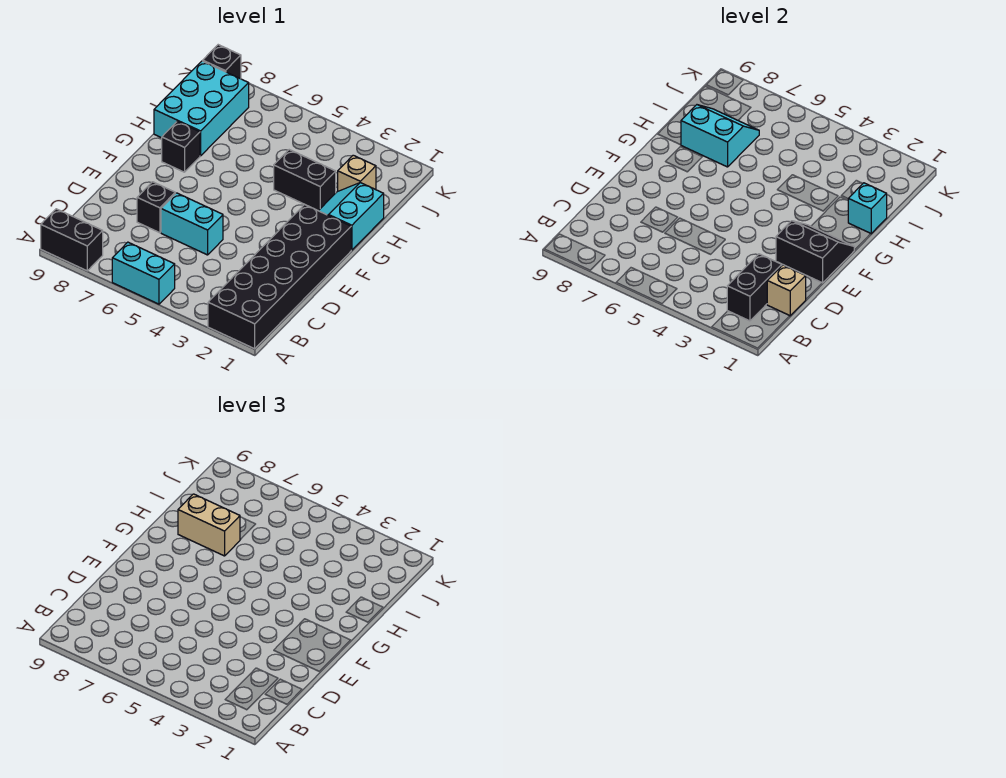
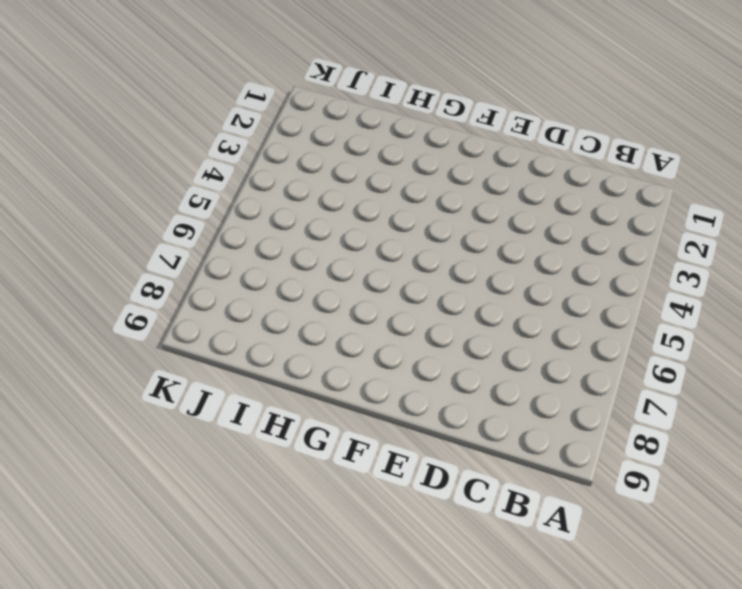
none -> black brick A1:F2 level 1
none -> cyan brick A5:A6 level 1
none -> black brick A8:A9 level 1

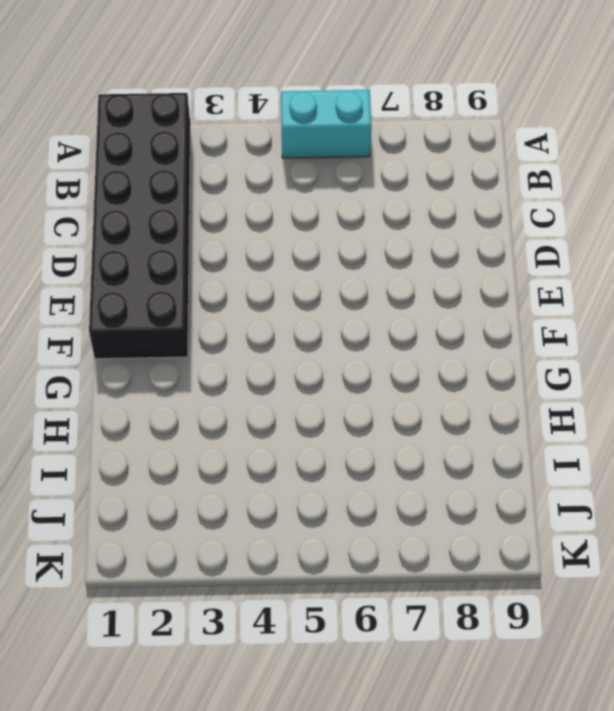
none -> black brick A8:A9 level 1
none -> cyan brick D5:D6 level 1
none -> black brick D7 level 1

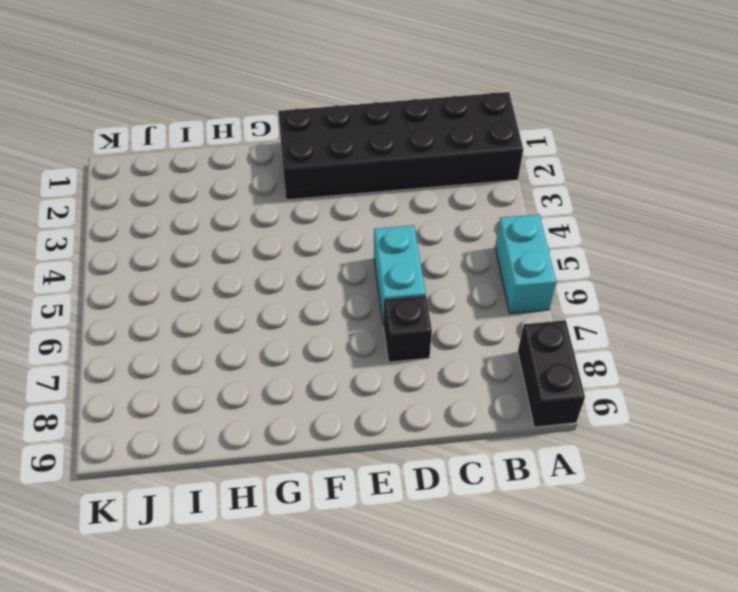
none -> cyan slope G1:H2 level 1 top 1
none -> black brick G8 level 1
none -> black brick H3:H4 level 1

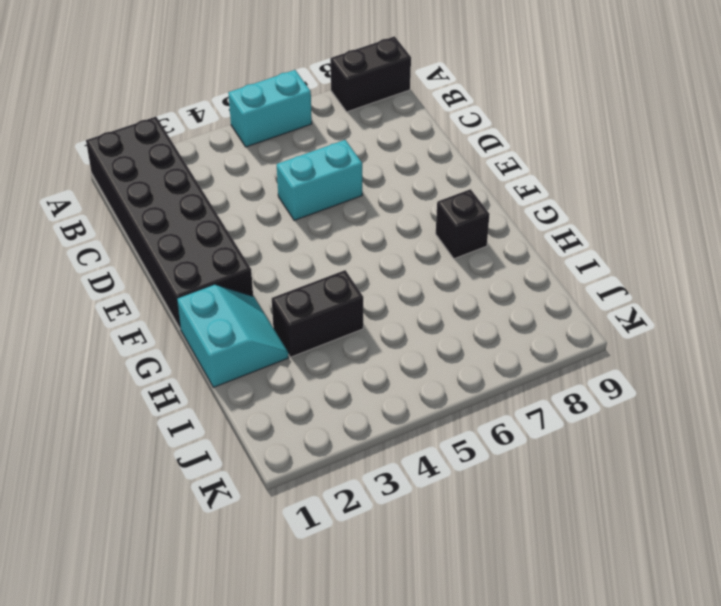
none -> black brick D7 level 1
none -> cyan brick H8:J9 level 1
none -> tan brick I2 level 1

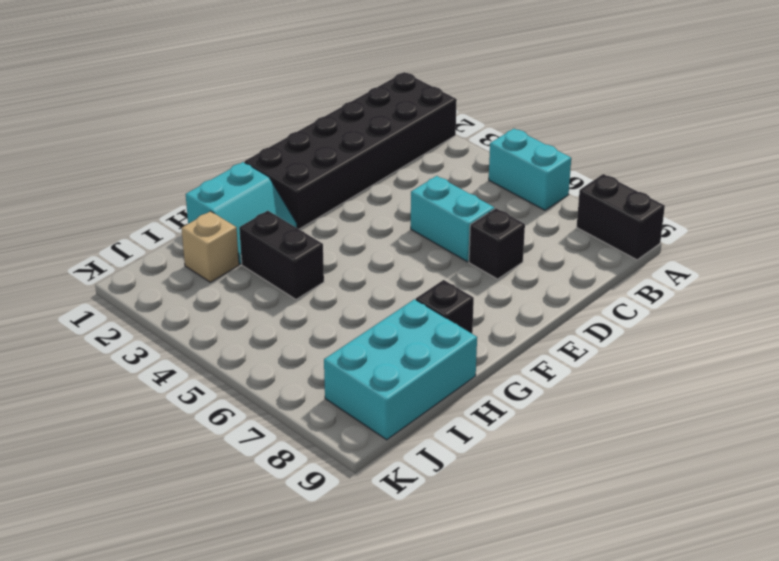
none -> black brick K9 level 1
none -> black brick B2:C2 level 2
none -> tan brick C1 level 2

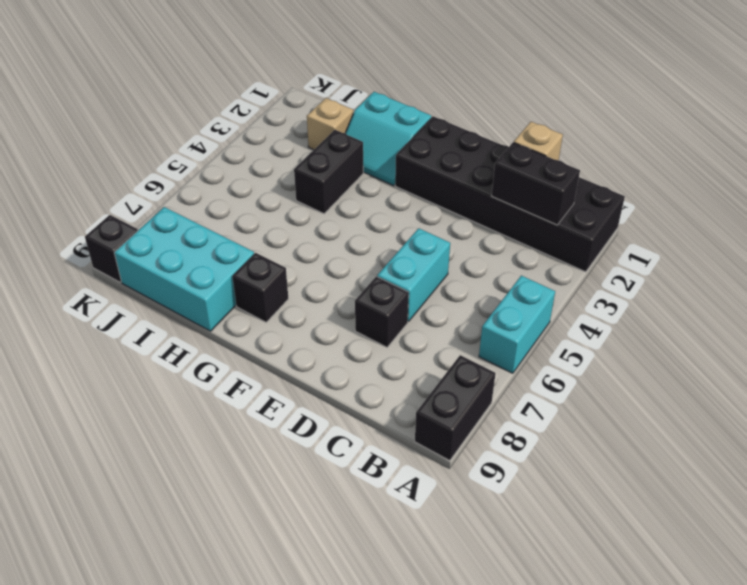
none -> black slope E1:F2 level 2 top E
none -> cyan brick H1 level 2
none -> cyan slope H7:I8 level 2 top H

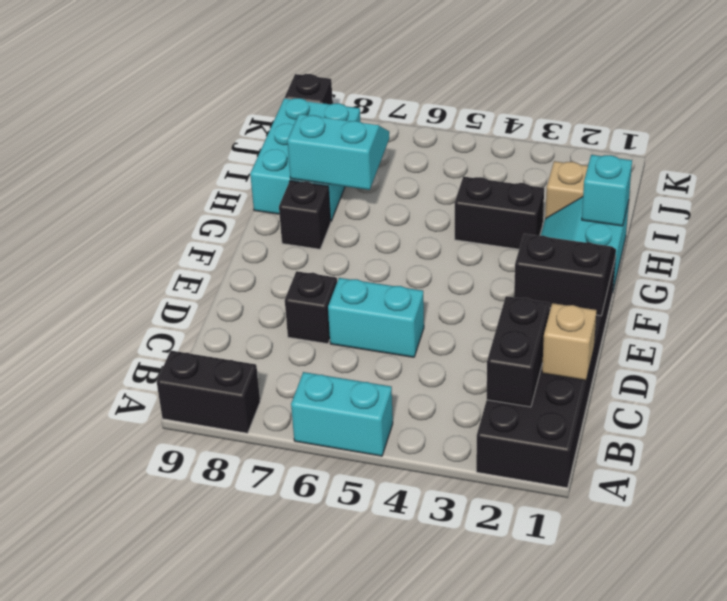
none -> tan brick H7:H8 level 3

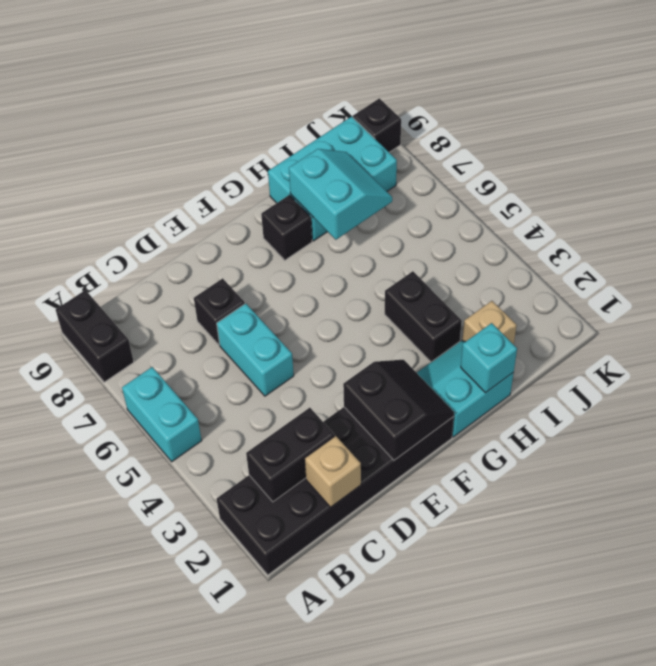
none -> tan brick H7:H8 level 3

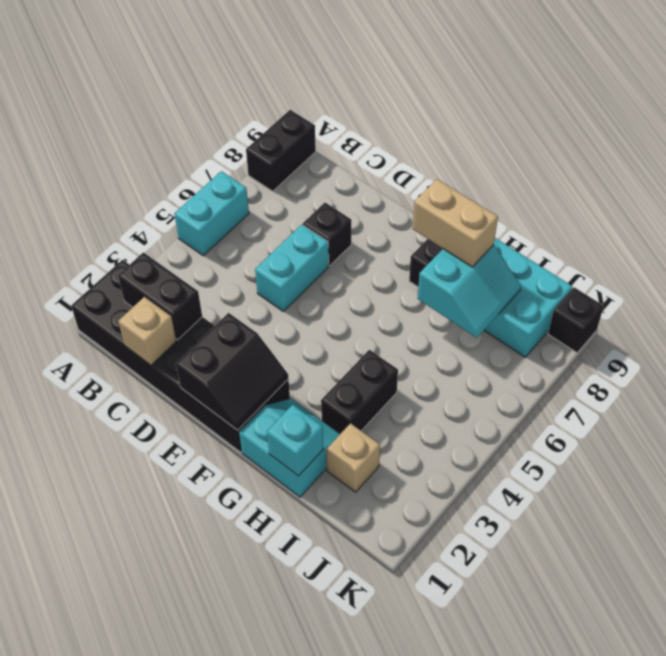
tan brick G8:H8 level 3 -> tan brick H7:H8 level 3

